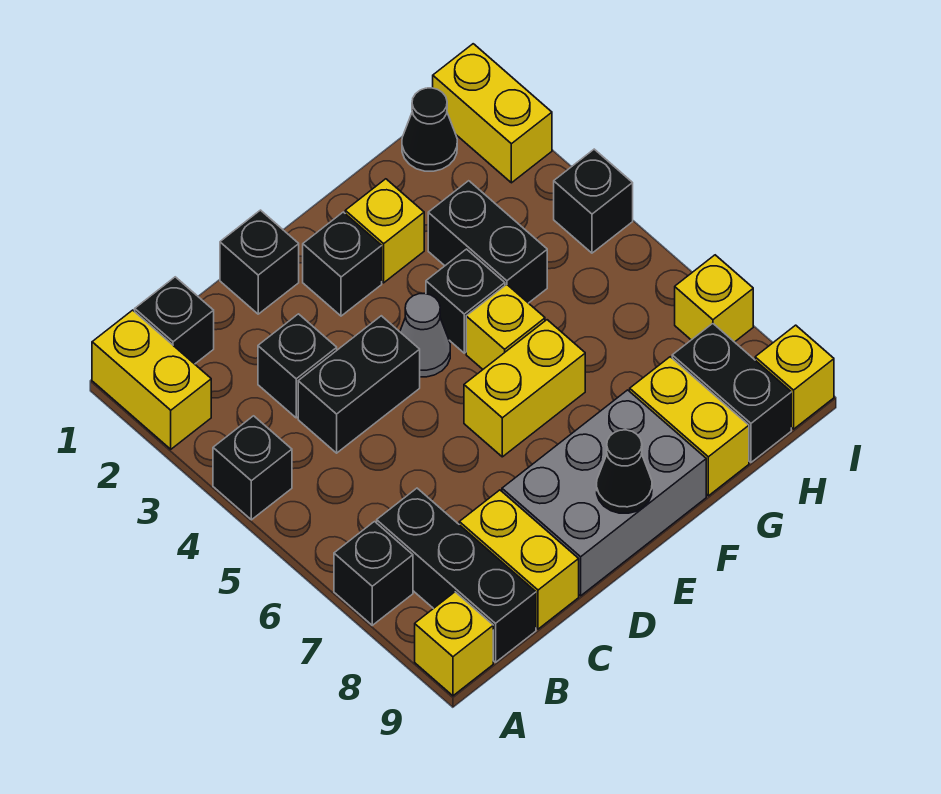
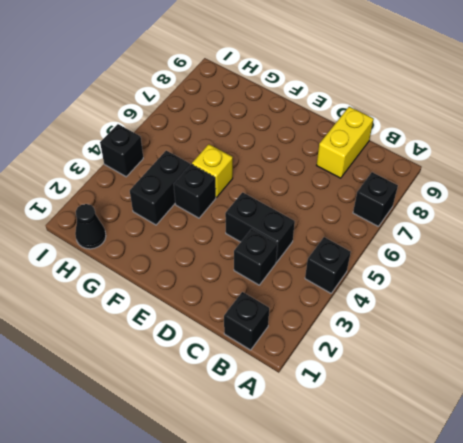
none -> yellow brick A1:A2 level 1
none -> yellow brick A9 level 1
none -> black brick B7:B9 level 1

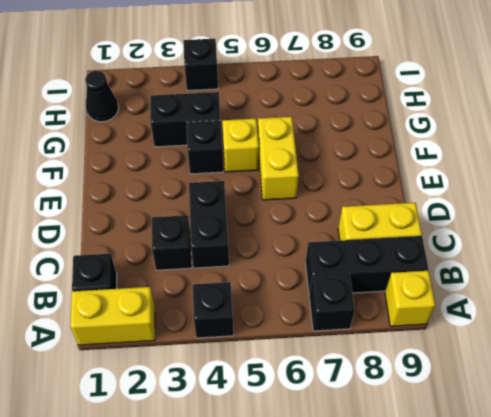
none -> black brick D1 level 1
none -> grey brick D8:F9 level 1
none -> black brick E2 level 1

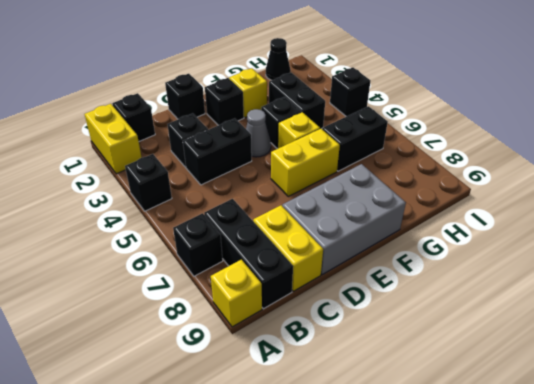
black brick G6:H6 level 1 -> black brick H8:H9 level 1
none -> yellow brick G8:G9 level 1
none -> yellow brick I1:I2 level 1
none -> yellow brick I7 level 1

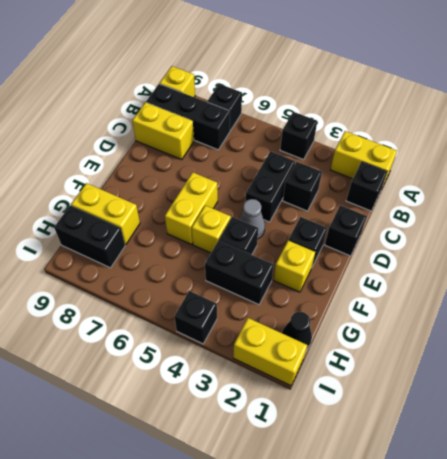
none -> grey brick D8:F9 level 1
none -> yellow brick I7 level 1
none -> yellow brick I9 level 1

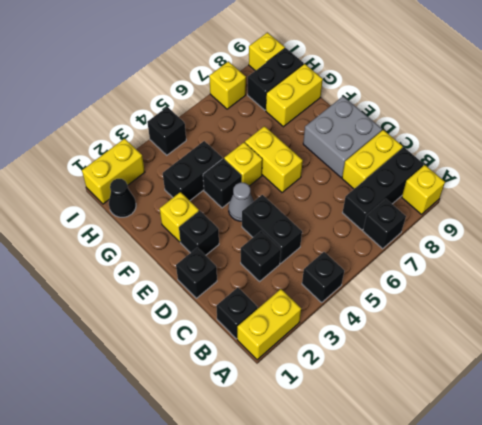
grey brick D8:E9 level 1 -> grey brick D8:F9 level 1
none -> black cone E9 level 2

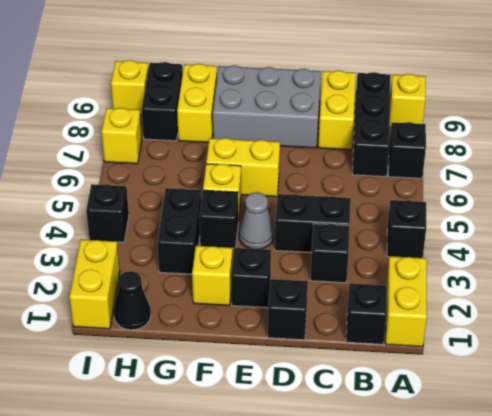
none -> black cone E9 level 2

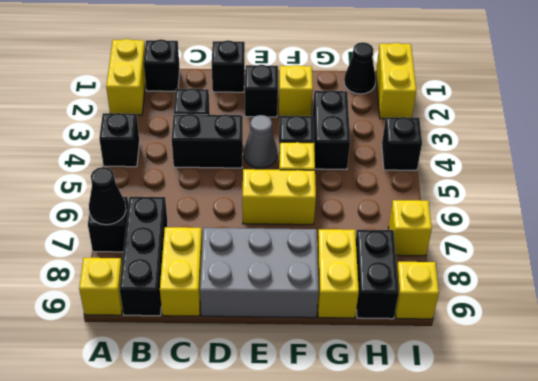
black cone A7 level 2 -> black cone E9 level 2

